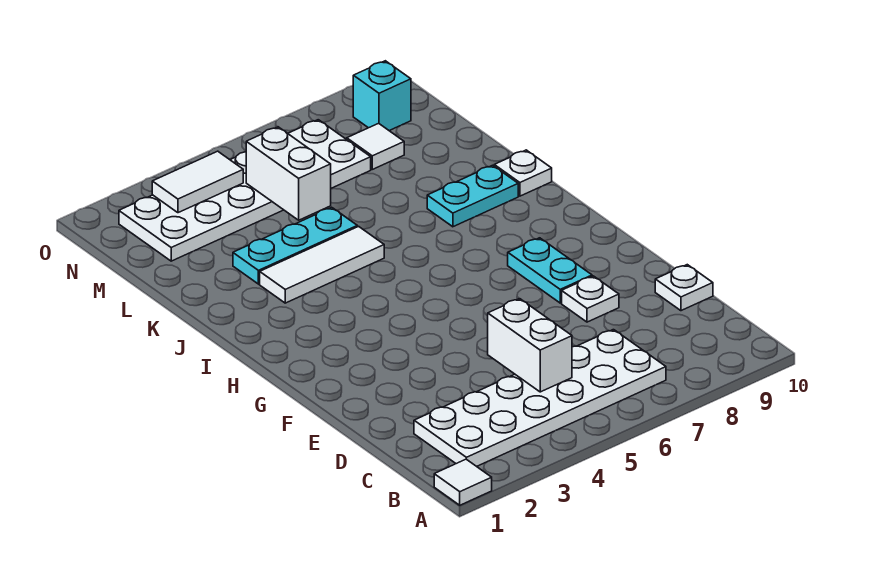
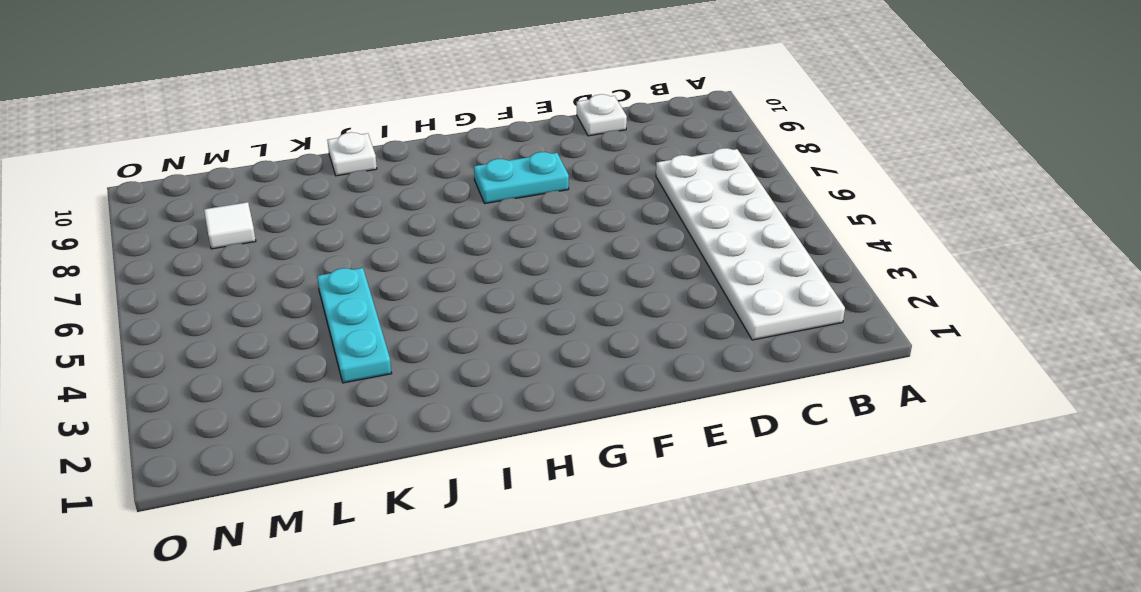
none -> white tile A1 level 1
none -> white plate E8 level 1
none -> white tile J3:J5 level 1

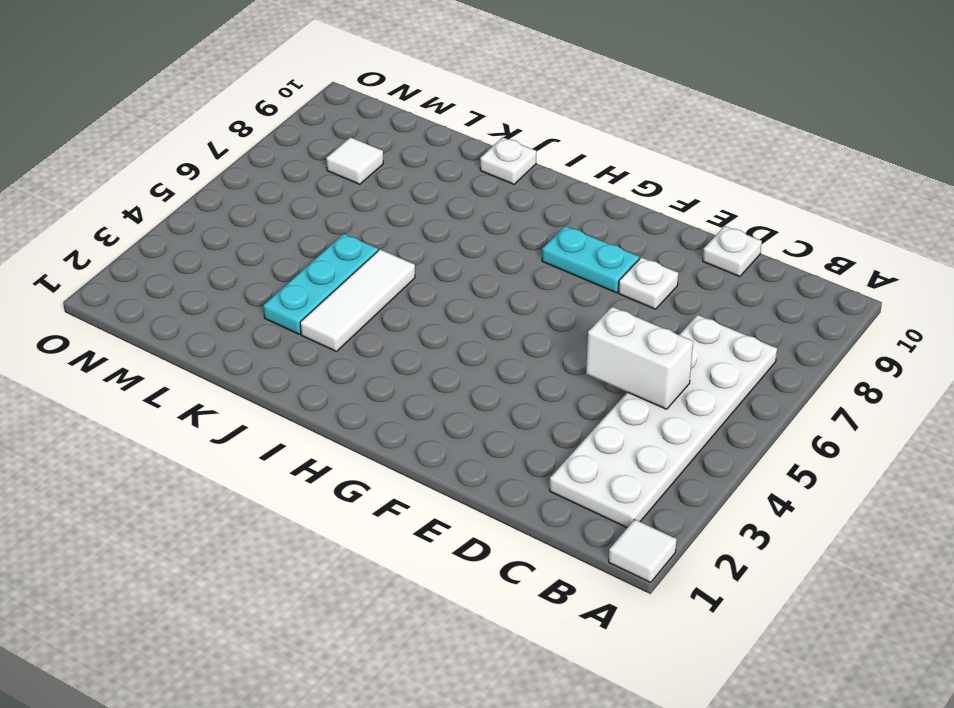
none -> cyan plate J8:J9 level 1
none -> white plate M2:N7 level 1
none -> cyan brick N9 level 1

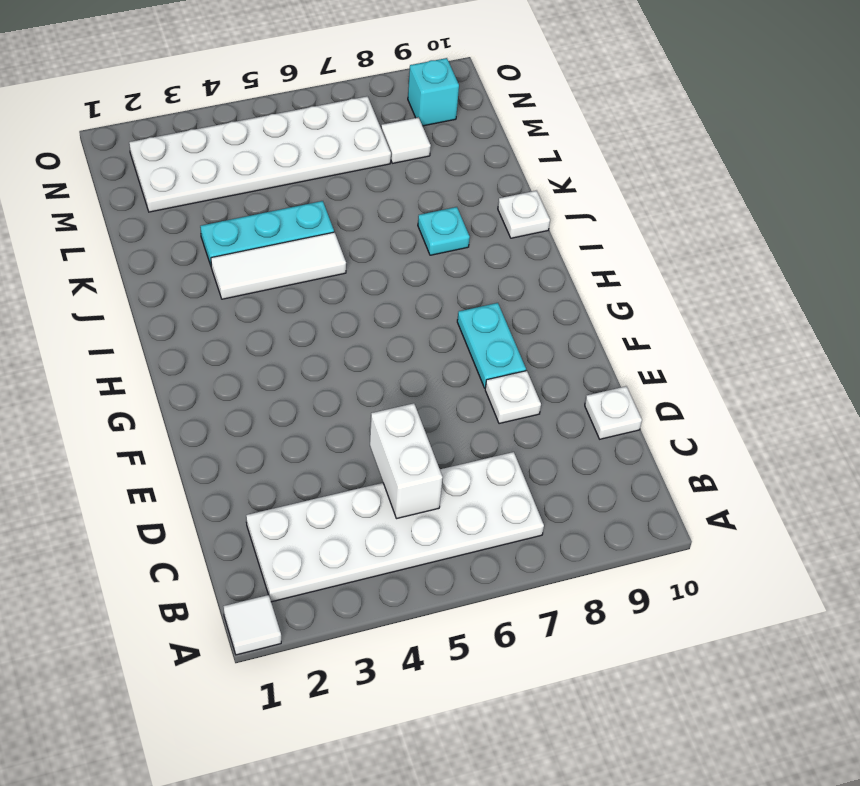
cyan plate J8 level 1 -> cyan plate J8:J9 level 1
none -> white brick L5:M5 level 2
none -> white tile N3:N4 level 2

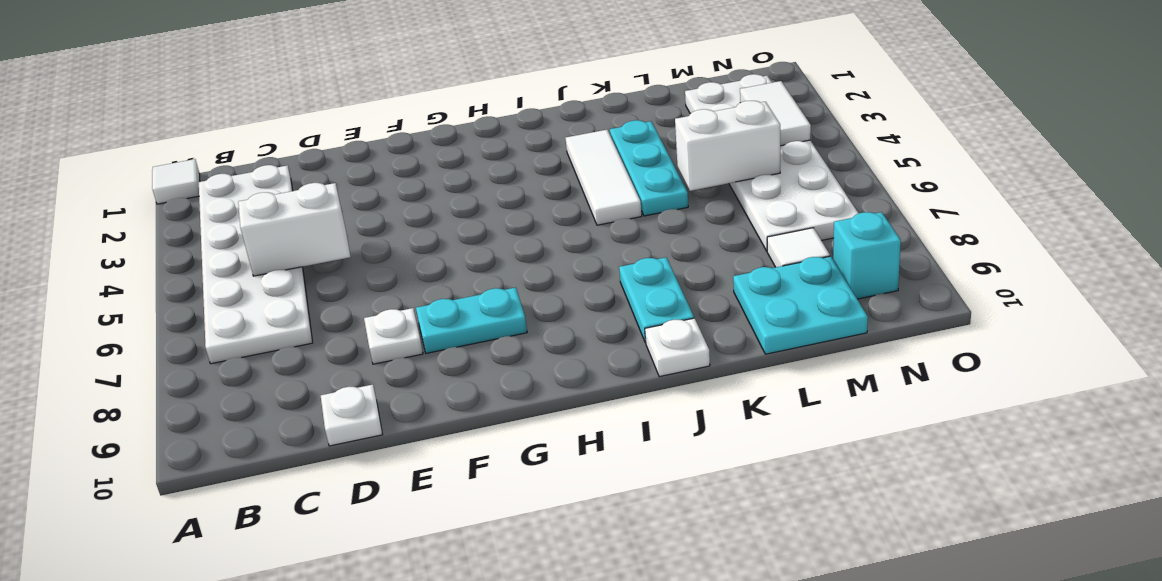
cyan plate L9:M10 level 1 -> none

